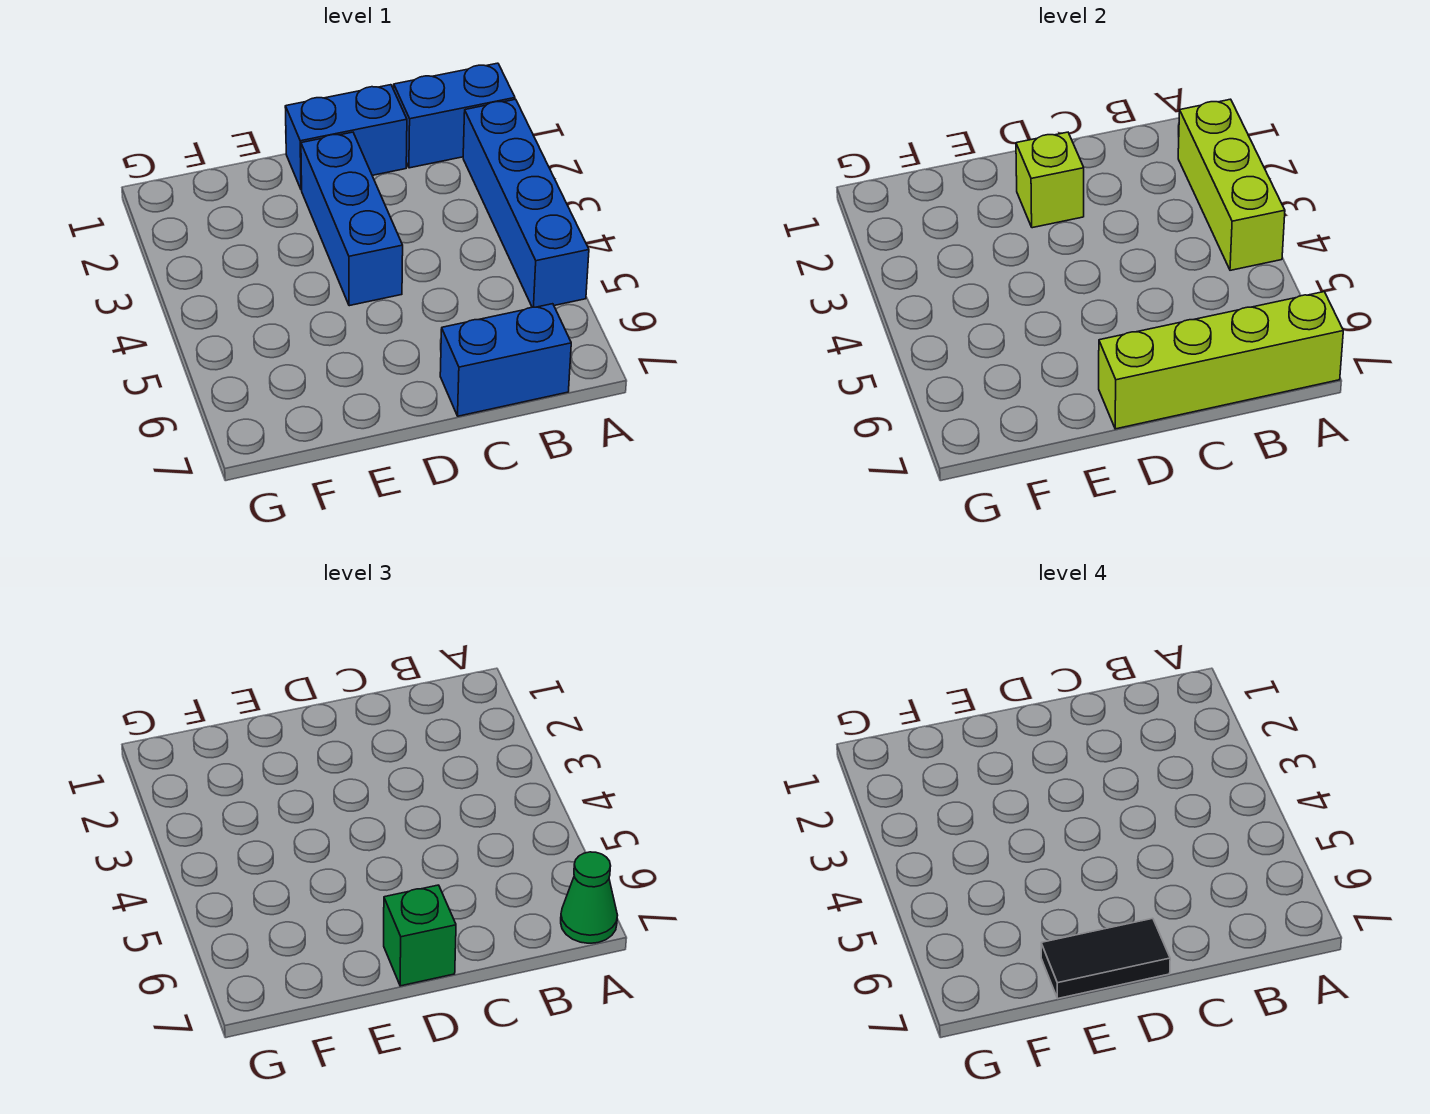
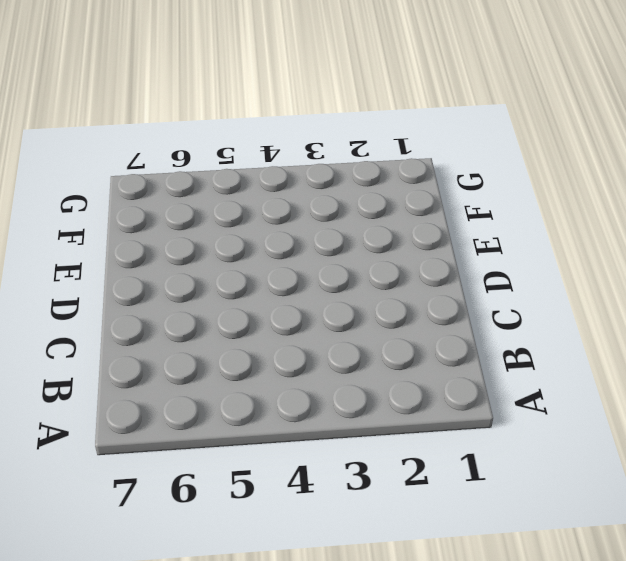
none -> blue brick A1:B1 level 1
none -> blue brick A2:A5 level 1

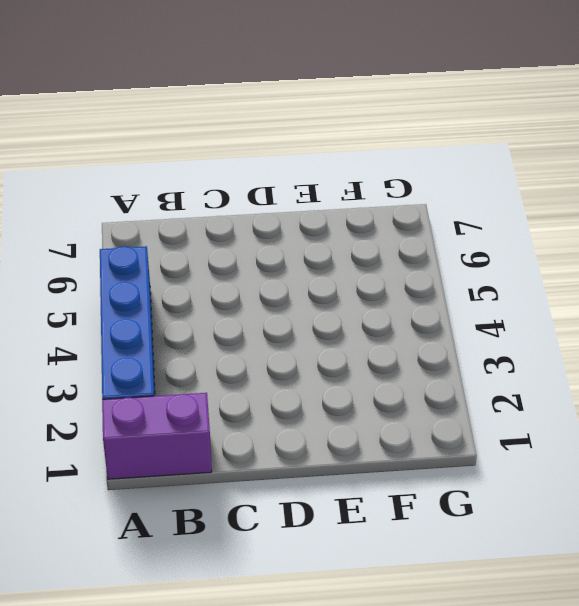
purple brick A1:B1 level 1 -> blue brick A1:B1 level 1
none -> blue brick B7:C7 level 1
none -> blue brick C1:D1 level 1

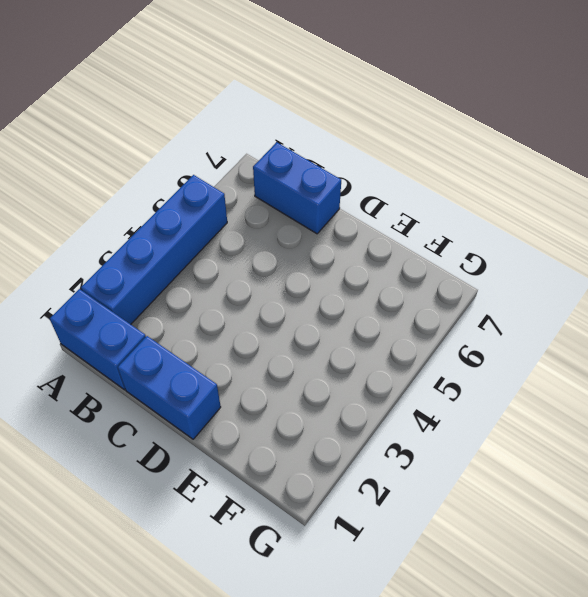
none -> blue brick D2:D4 level 1
none -> lime brick A2:A4 level 2

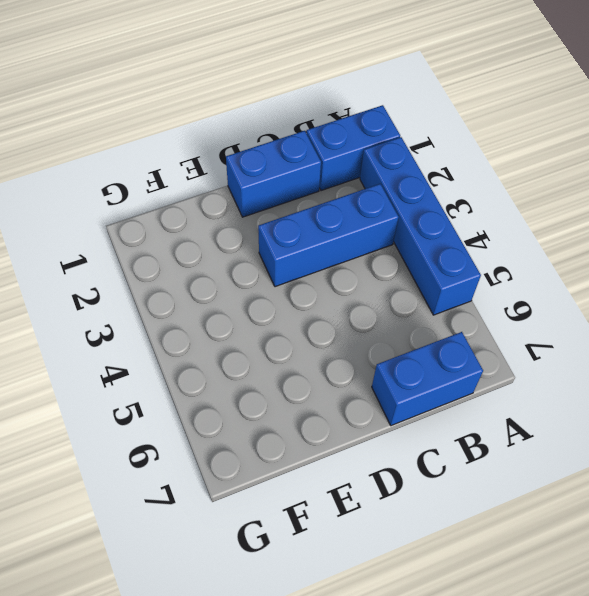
blue brick B3:D3 level 1 -> blue brick D2:D4 level 1
none -> lime brick A2:A4 level 2
none -> lime brick A7:D7 level 2

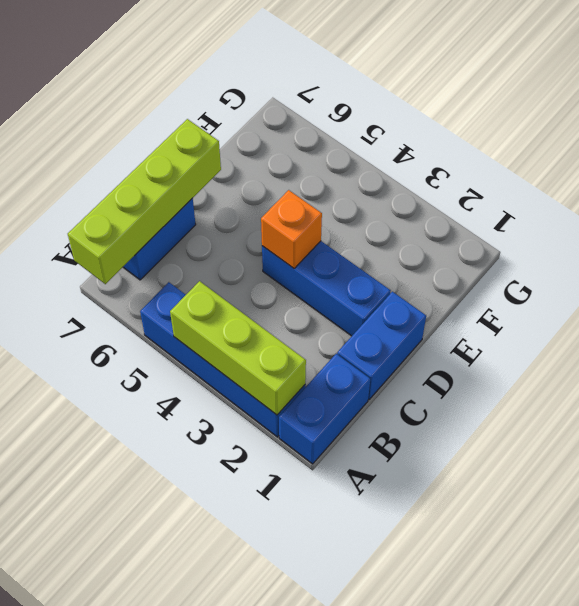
orange brick D4 level 2 -> none
none -> lime brick D2 level 2
none -> green cone A7 level 3

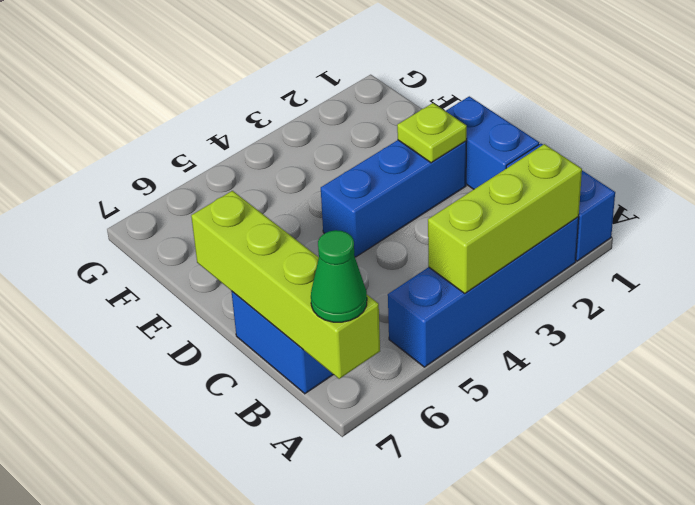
lime plate D2 level 2 -> lime brick D2 level 2
none -> green brick D7 level 3
none -> black tile D7:E7 level 4

